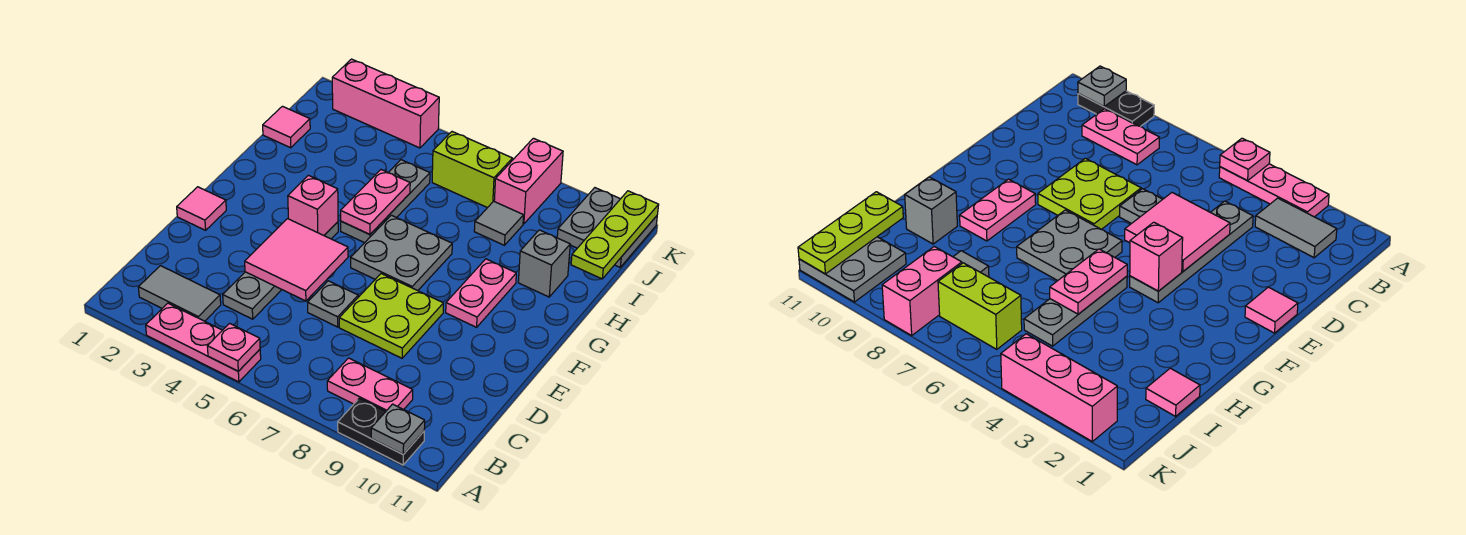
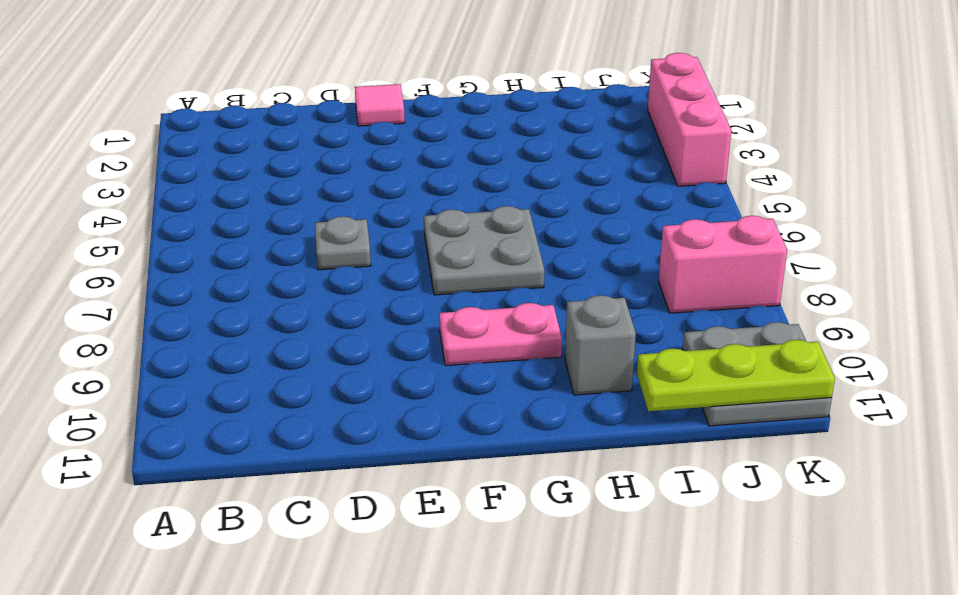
none -> pink plate A3:A5 level 1
none -> black plate A9:A10 level 1
none -> grey tile B2:B3 level 1

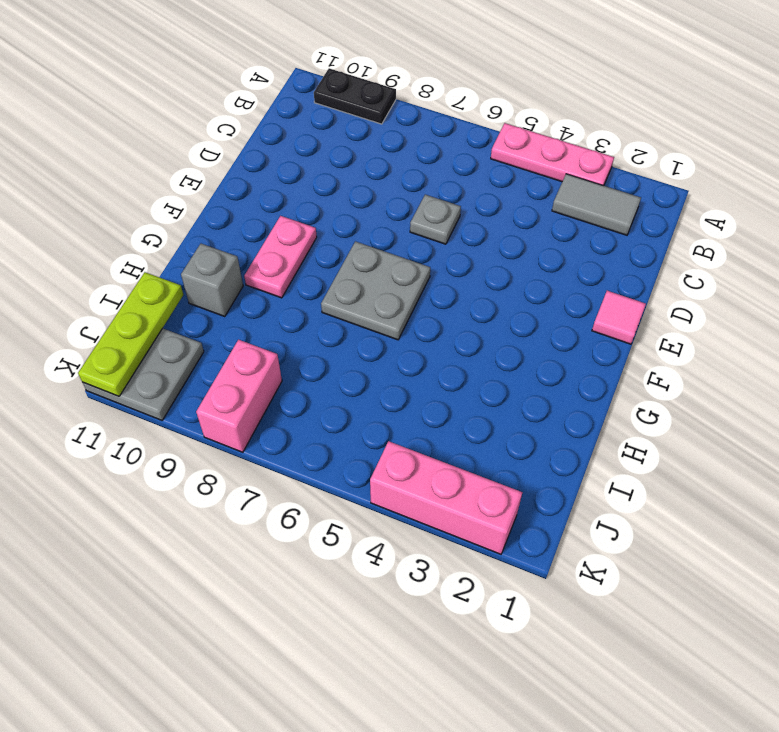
none -> pink plate B8:B9 level 1
none -> grey plate C4:F4 level 1
none -> lime plate D7:E8 level 1

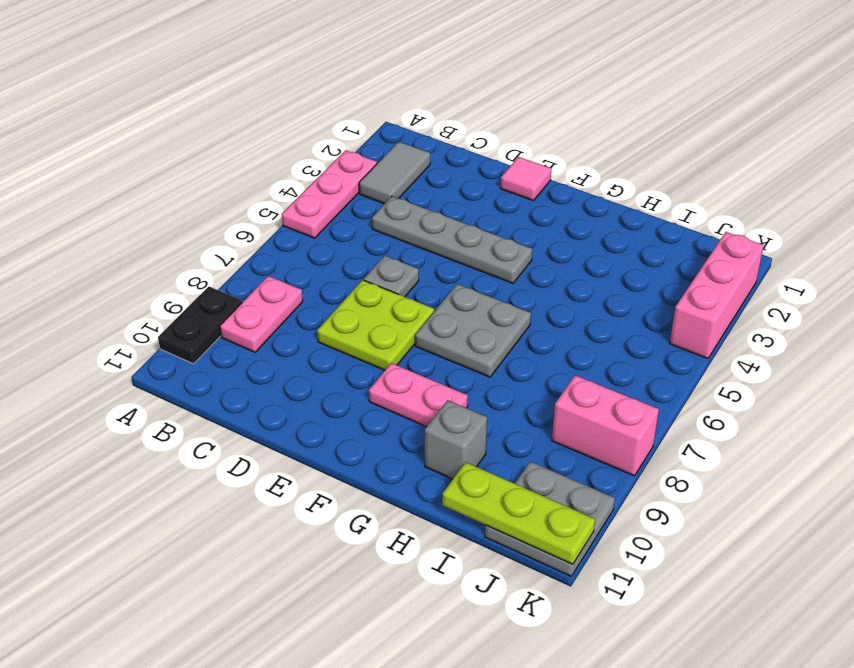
none -> grey plate G5:I5 level 1
none -> pink tile I1 level 1
none -> grey tile I8 level 1

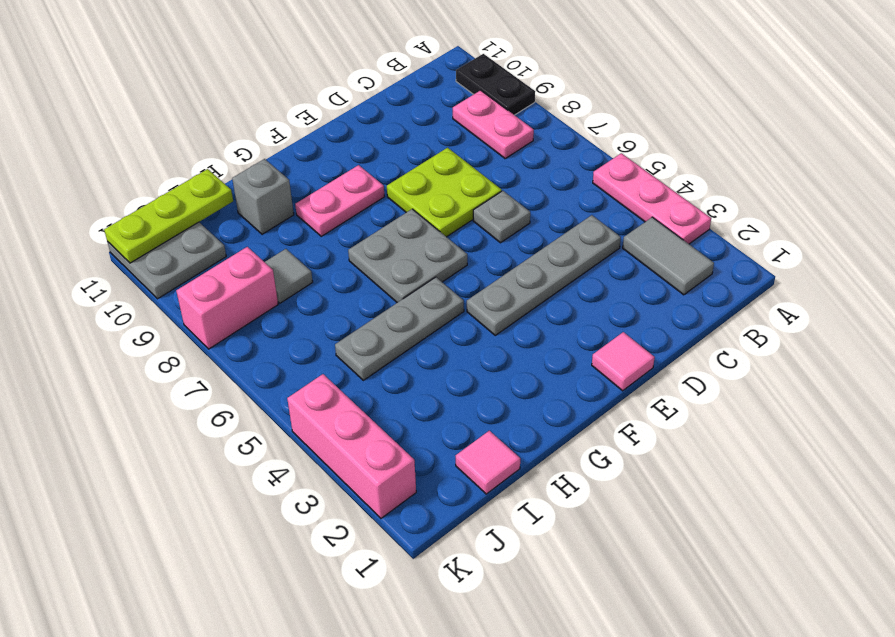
none -> lime brick J6:J7 level 1
none -> pink plate A5 level 2
none -> grey plate A10 level 2

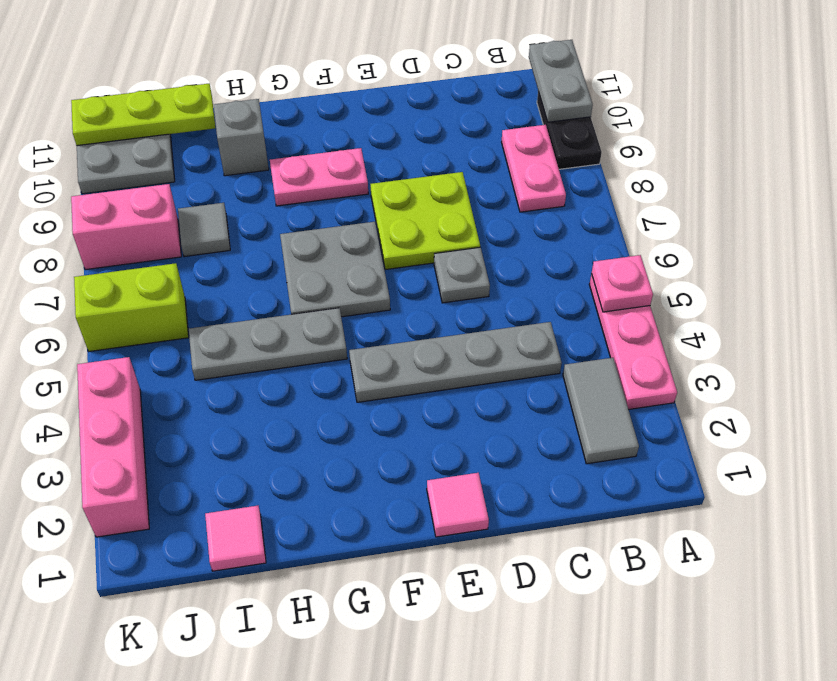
grey plate A10:A11 level 2 -> grey plate A10 level 2
lime brick J6:K6 level 1 -> lime brick J6:J7 level 1
none -> pink tile D4:E5 level 2
none -> pink brick F4 level 2
none -> pink plate G5:H5 level 2

